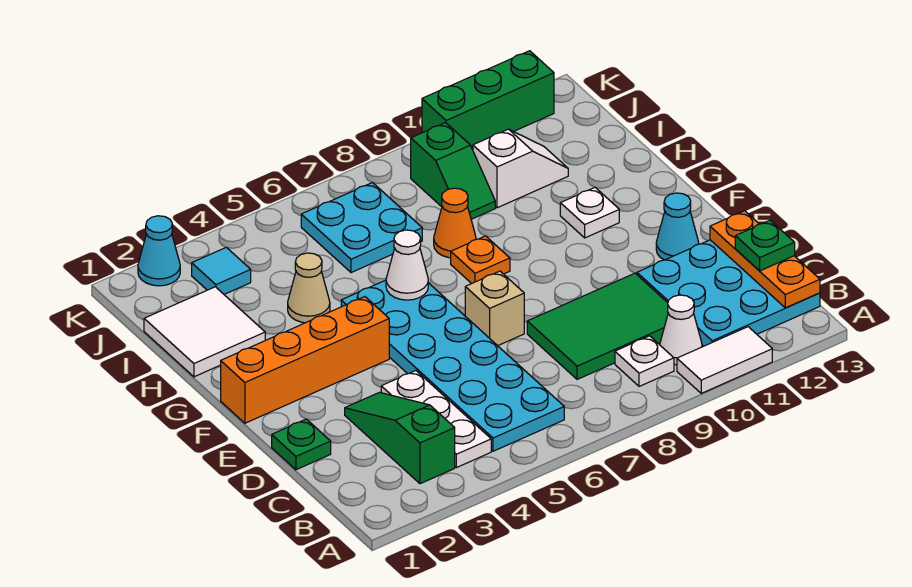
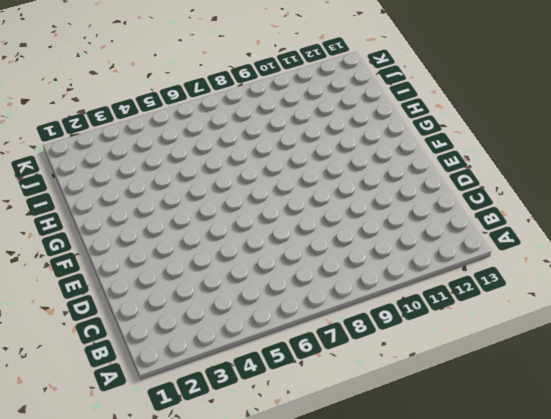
none -> white tile A10:A11 level 1
none -> green slope B3:D3 level 1 top B
none -> white plate B4:D4 level 1

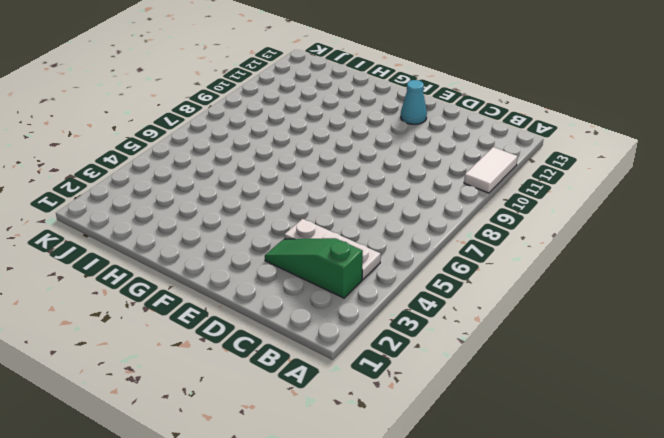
none -> cyan plate B5:G6 level 1
none -> white plate B9 level 1
none -> white cone B10 level 1

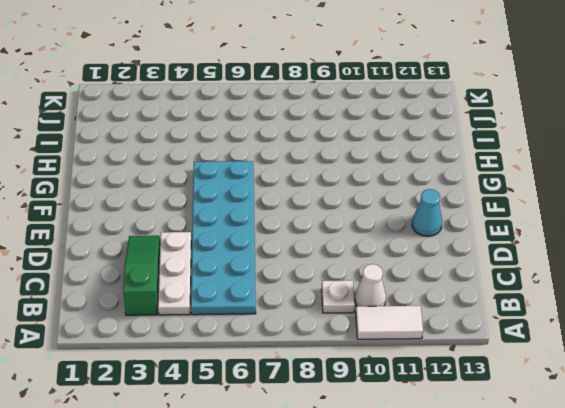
none -> cyan plate B11:D13 level 1
none -> green tile C8:D10 level 1
none -> green plate D1 level 1

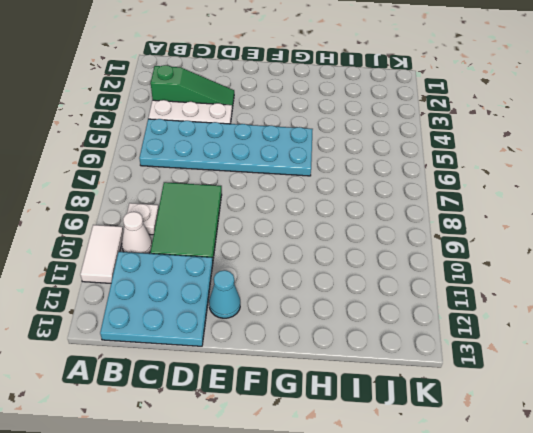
none -> green plate D1 level 1
none -> tan brick E7 level 1
none -> orange brick F1:F4 level 1

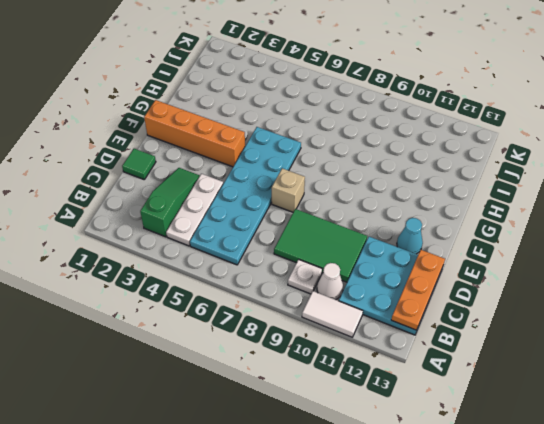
green tile D1 level 1 -> green plate D1 level 1
none -> orange plate G8 level 1
none -> white plate G11 level 1
none -> white tile H1:I2 level 1

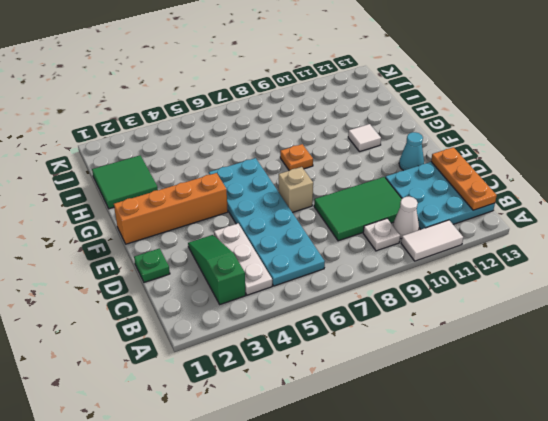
white tile G11 level 1 -> white plate G11 level 1
green tile H1:I2 level 1 -> white tile H1:I2 level 1
none -> tan cone H4 level 1
none -> orange cone H8 level 1
none -> cyan plate I6:J7 level 1

